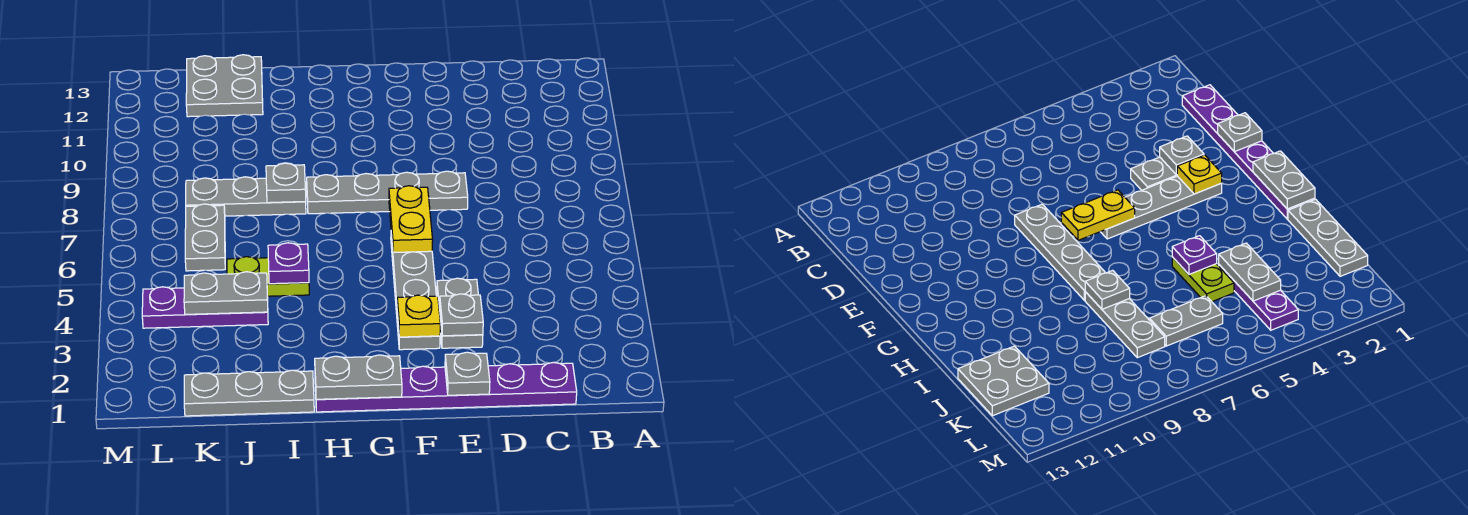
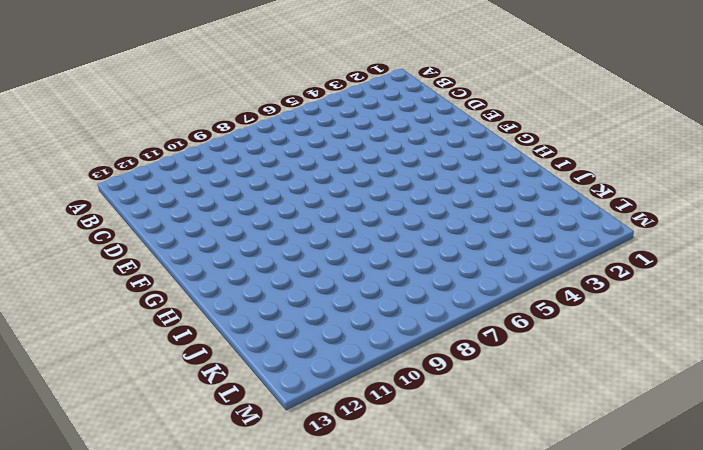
none -> purple plate C1:H1 level 1
none -> grey plate E3:E4 level 1
none -> grey plate E8:H8 level 1

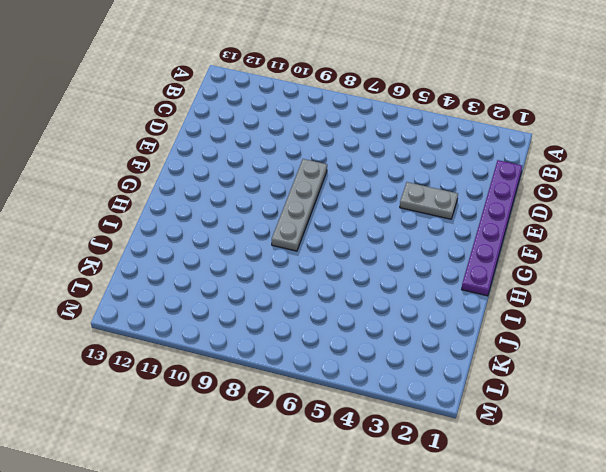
none -> grey plate F3:F6 level 1
none -> grey plate I1:K1 level 1
none -> lime plate I5:J5 level 1

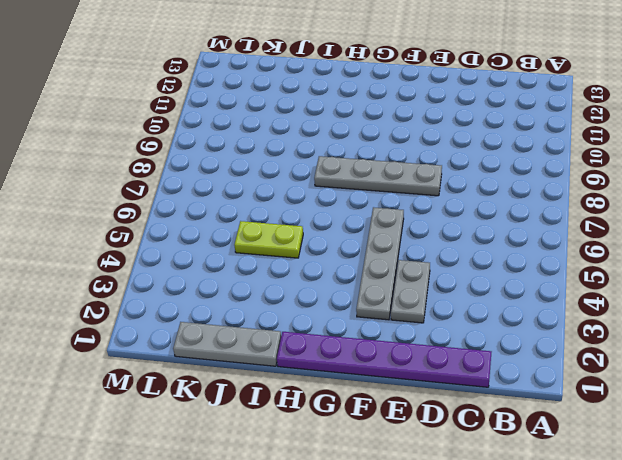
none -> grey plate I8:K8 level 1
none -> purple plate J4:L4 level 1
none -> grey plate J12:K13 level 1

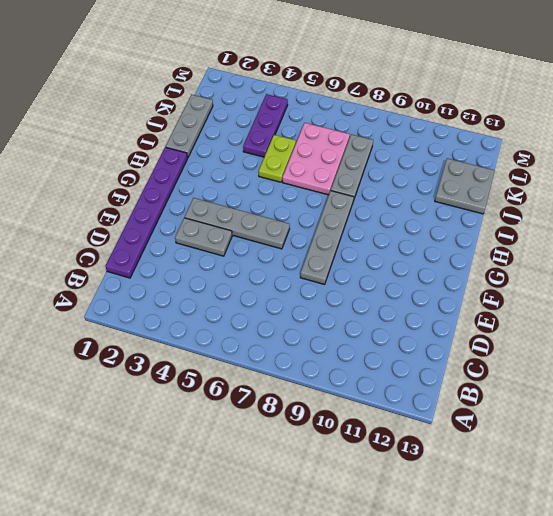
pink plate I6:K7 level 1 -> grey plate K6:K7 level 1
none -> grey plate E1 level 2
none -> grey plate E3 level 2
none -> yellow plate F3 level 2

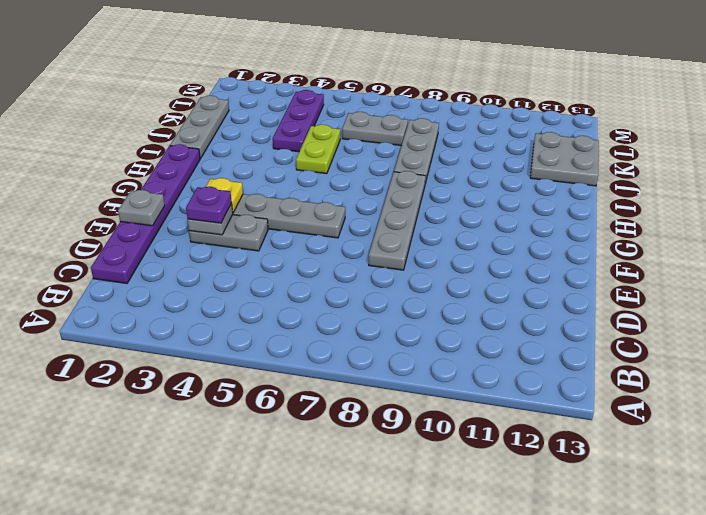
purple plate E3 level 3 -> purple plate I5 level 2
none -> yellow plate F6:F7 level 2
none -> grey plate G1:H1 level 2
none -> grey plate I8 level 2

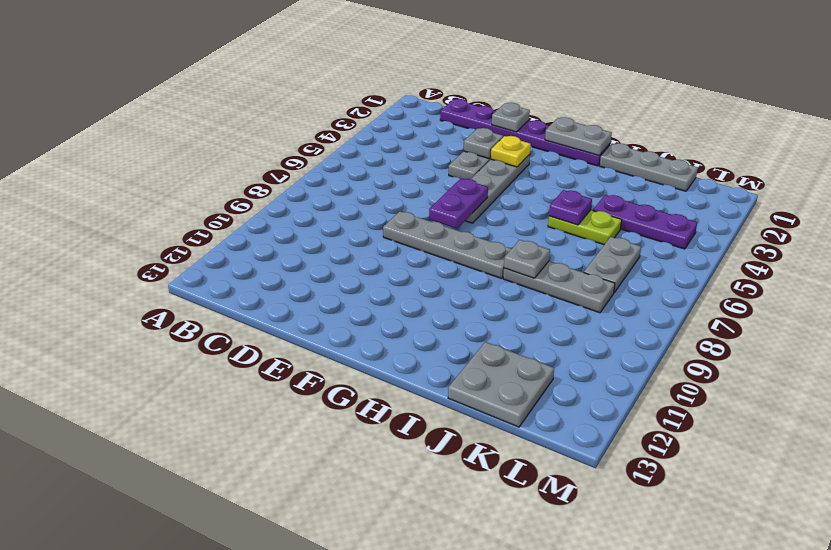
purple plate F6:F7 level 2 -> yellow plate F6:F7 level 2
none -> grey plate J4:K4 level 2

